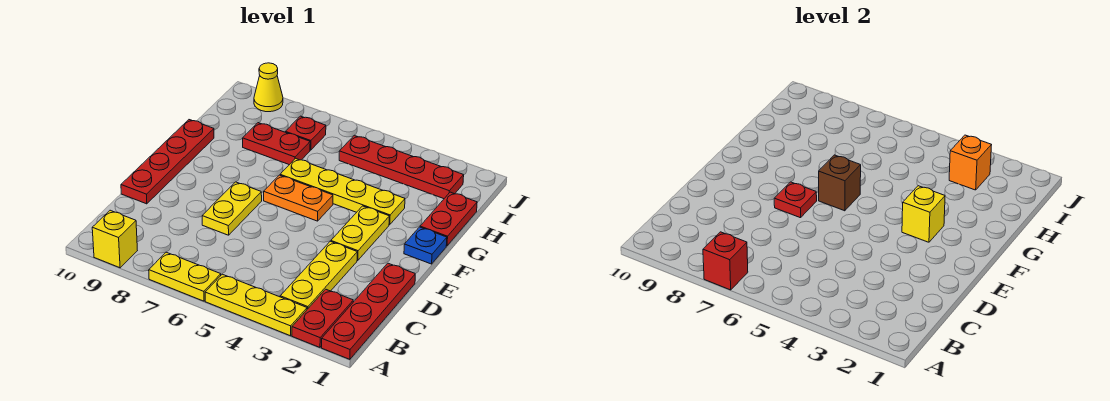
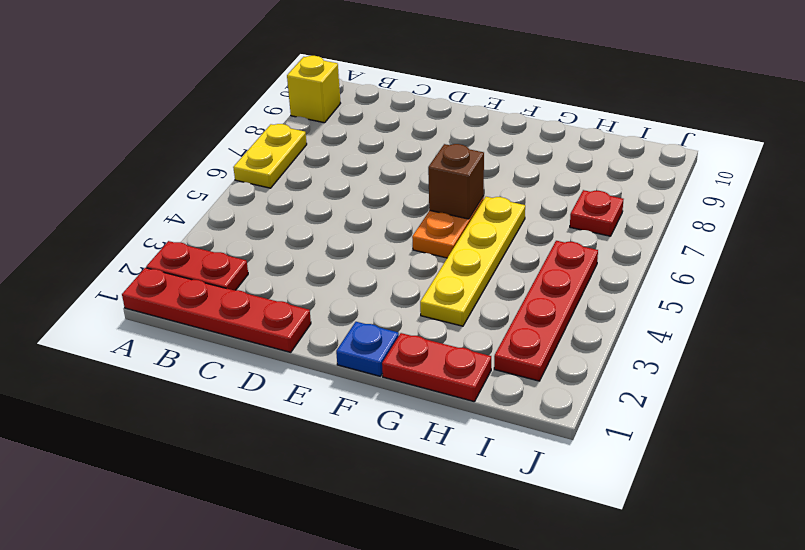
none -> yellow plate A3:A5 level 1
none -> yellow plate B3:D3 level 1
none -> yellow plate D7:E7 level 1

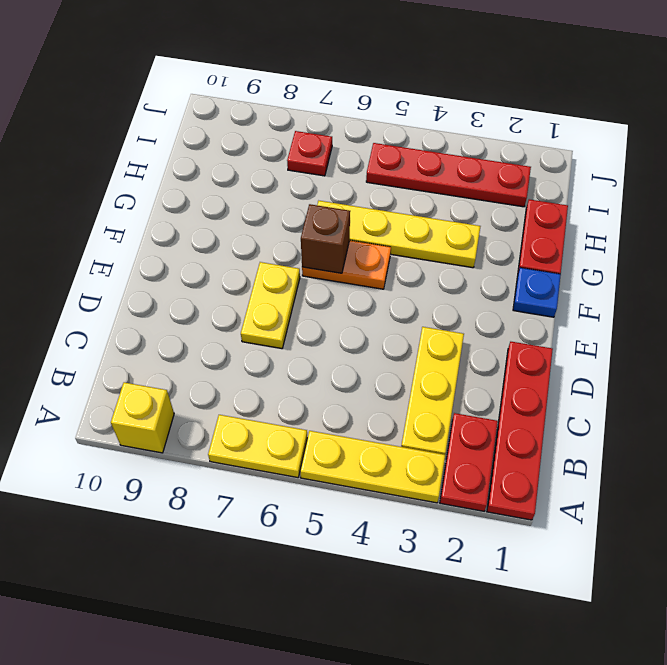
none -> red plate D10:G10 level 1
none -> yellow plate E3:F3 level 1
none -> red plate H7:H8 level 1

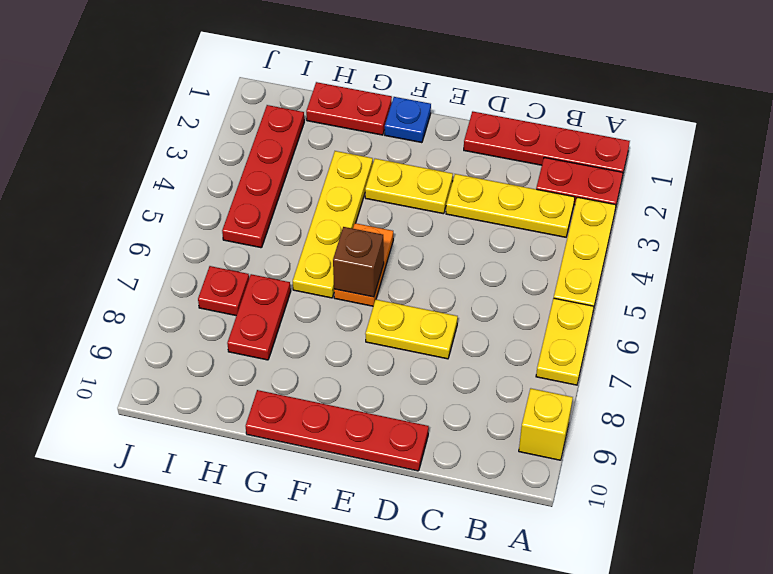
none -> yellow cone J9 level 1
none -> red brick A7 level 2
none -> red plate E7 level 2

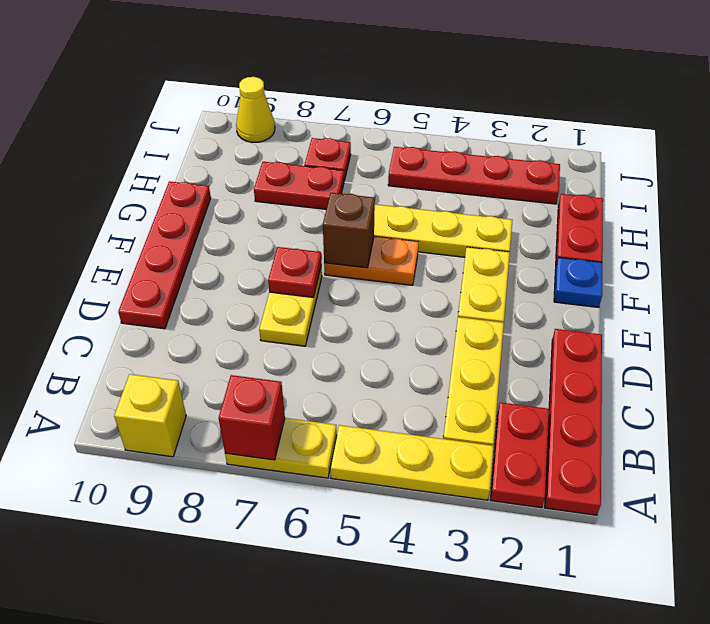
none -> yellow brick F3 level 2
none -> orange brick I3 level 2

